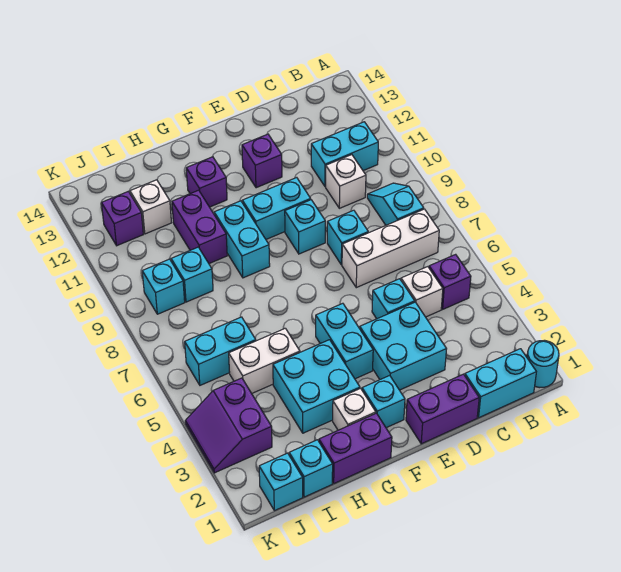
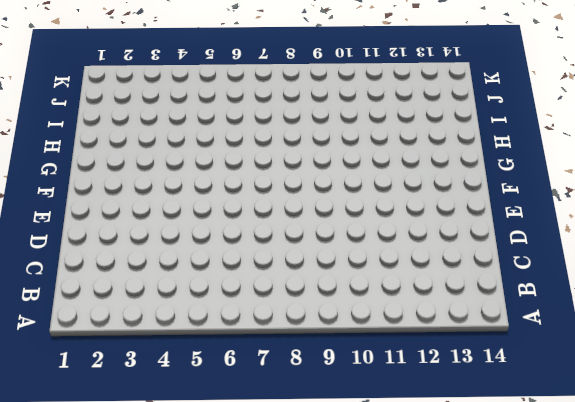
none -> cyan round brick A1 level 1
none -> cyan brick B1:C1 level 1
none -> purple brick B5 level 1
none -> white brick B7:D7 level 1

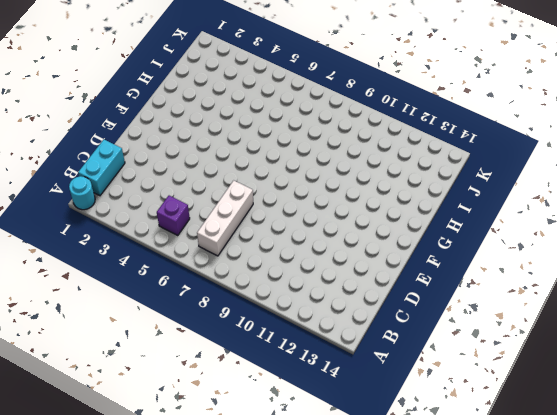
none -> cyan slope B8:B9 level 1 top 8
none -> cyan brick B11:C11 level 1
none -> white brick C5 level 1
none -> white brick C10 level 1

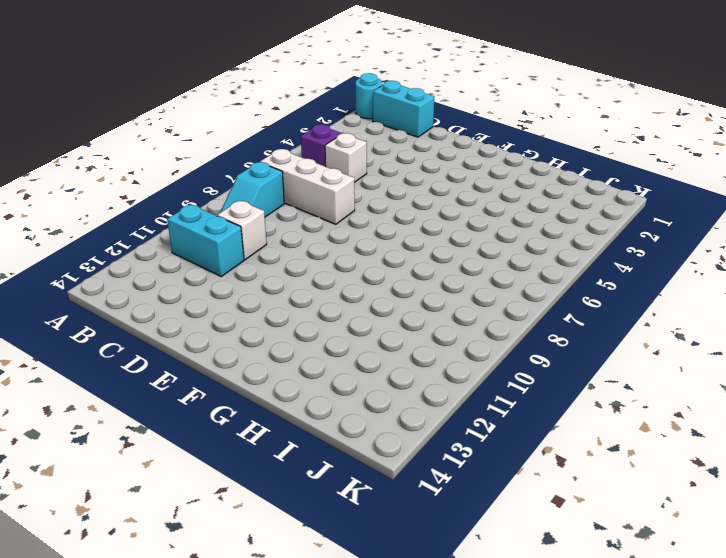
none -> purple brick D1:E1 level 1
none -> cyan brick D3:E4 level 1
none -> cyan brick D5 level 1
none -> cyan brick D8 level 1

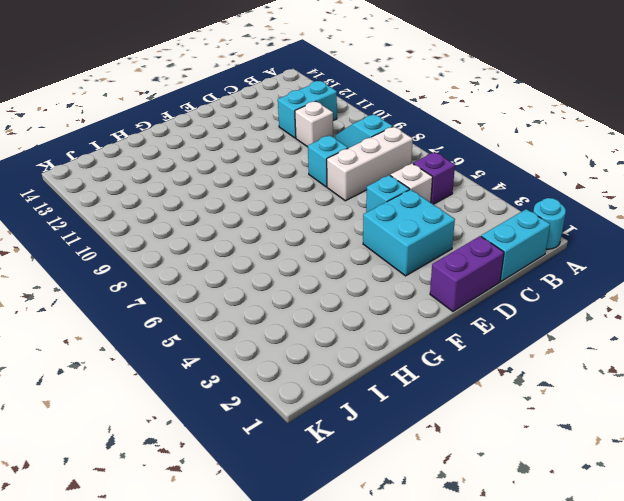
none -> cyan brick E9 level 1
none -> cyan brick E10:F10 level 1
none -> purple brick E12 level 1
none -> cyan brick F2 level 1

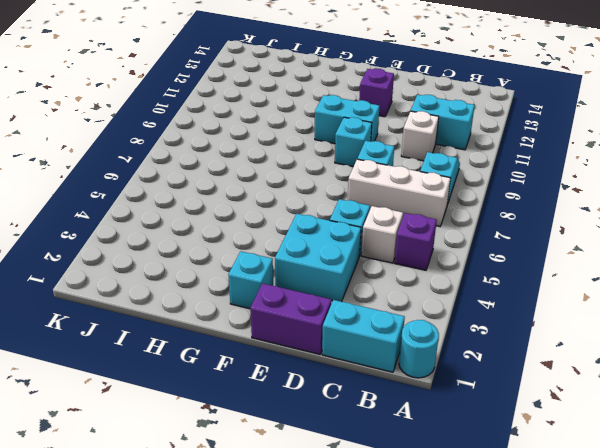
none -> cyan brick F4:F5 level 1
none -> purple brick G1:H1 level 1
none -> white brick G2 level 1
none -> cyan brick G3:H4 level 1

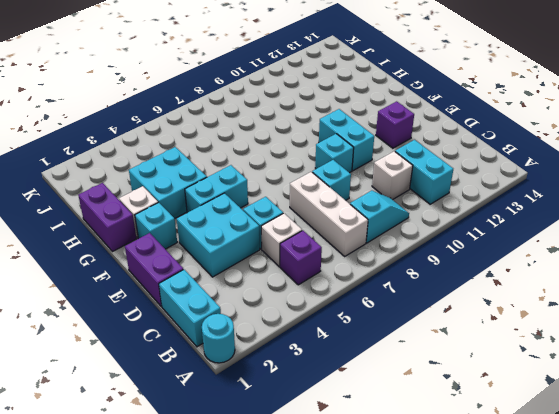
none -> cyan brick G9:G10 level 1
none -> purple brick G12 level 1
none -> white brick H5:I5 level 1
none -> purple brick H10:H11 level 1

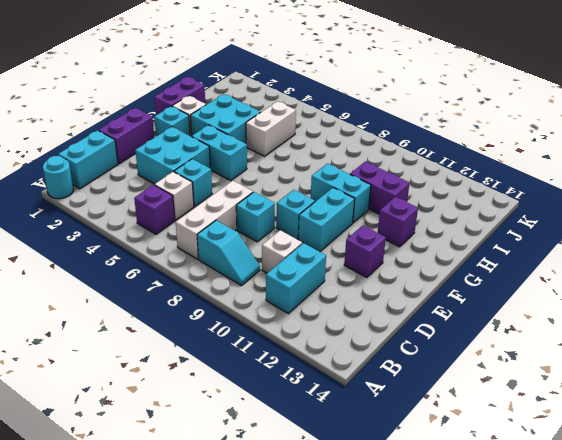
none -> cyan brick I1 level 1
none -> cyan brick I6:J6 level 1
none -> cyan brick I9 level 1
none -> white brick I12 level 1

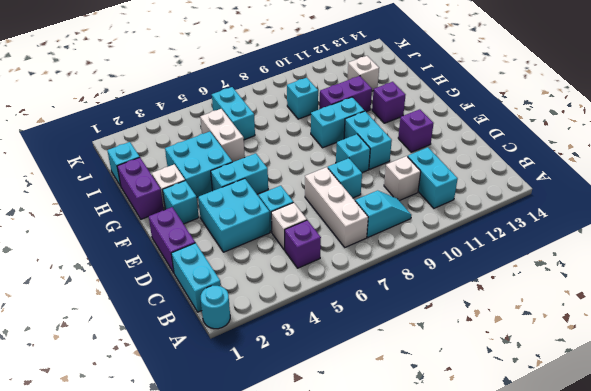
none -> cyan brick J1 level 1
none -> purple slope J3:K4 level 1 top J
none -> cyan brick J9 level 1
none -> purple brick J12 level 1

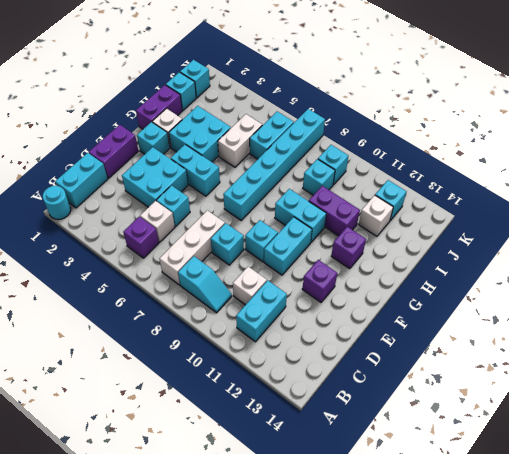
cyan brick F7:K7 level 1 -> none
cyan brick J12 level 1 -> purple brick J12 level 1
none -> purple slope J3:K4 level 1 top J

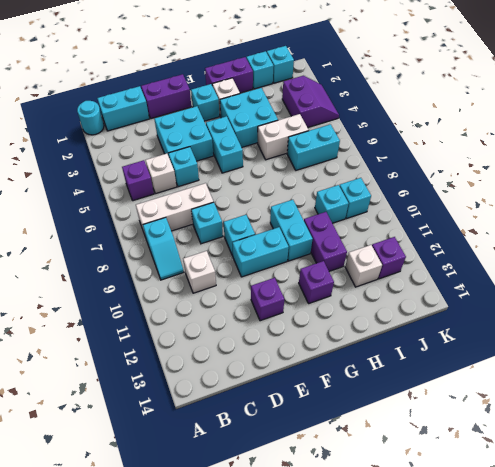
none -> cyan brick B11:C11 level 1

